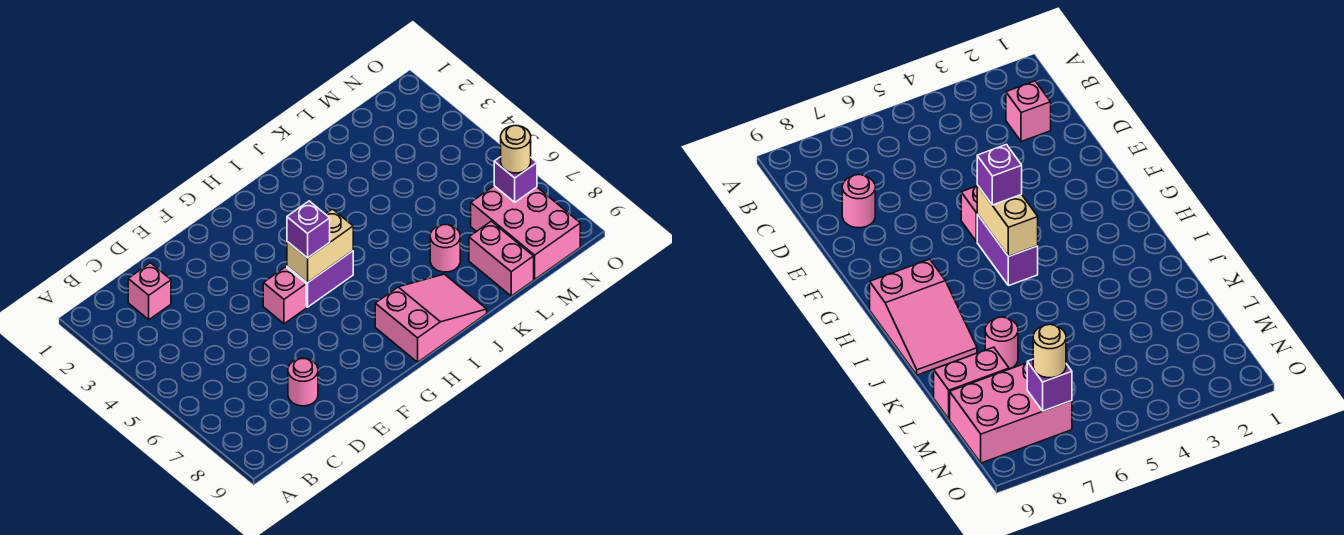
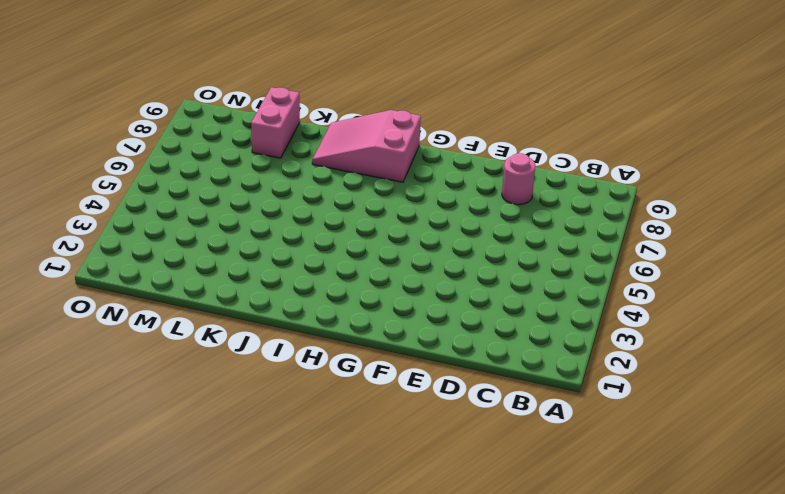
none -> pink brick C2 level 1
none -> pink brick F5 level 1
none -> purple brick G5:H5 level 1

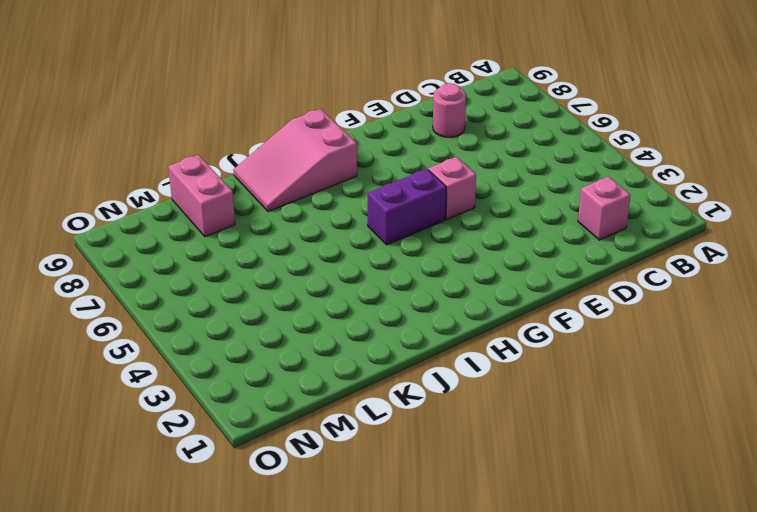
none -> pink round brick K7 level 1
none -> pink brick M7:N9 level 1
none -> tan brick G5:H5 level 2

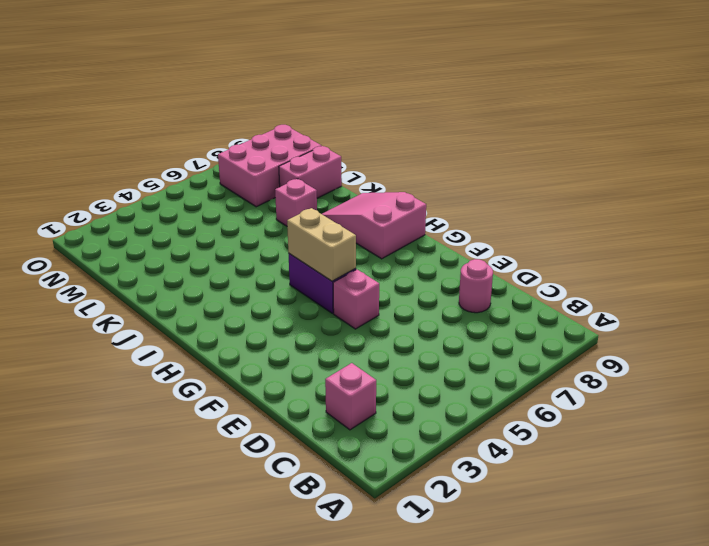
pink brick K7 level 1 -> pink round brick K7 level 1
none -> purple brick N7 level 2
none -> purple brick G5 level 3
none -> tan round brick N7 level 3

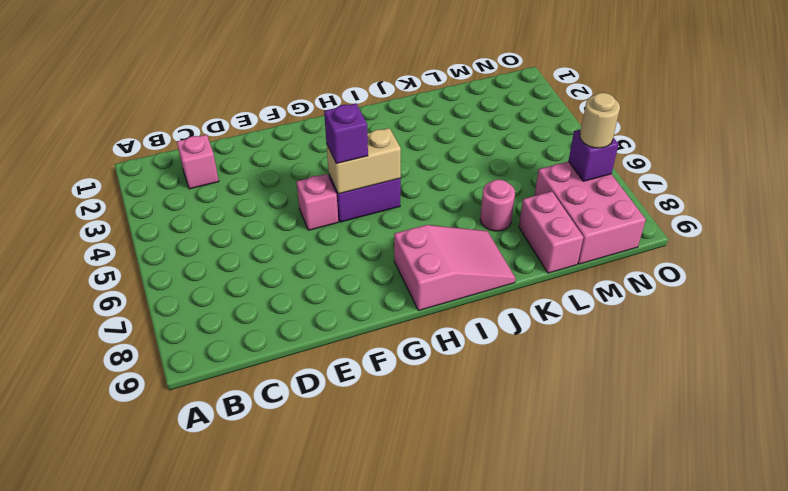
none -> pink round brick D8 level 1

